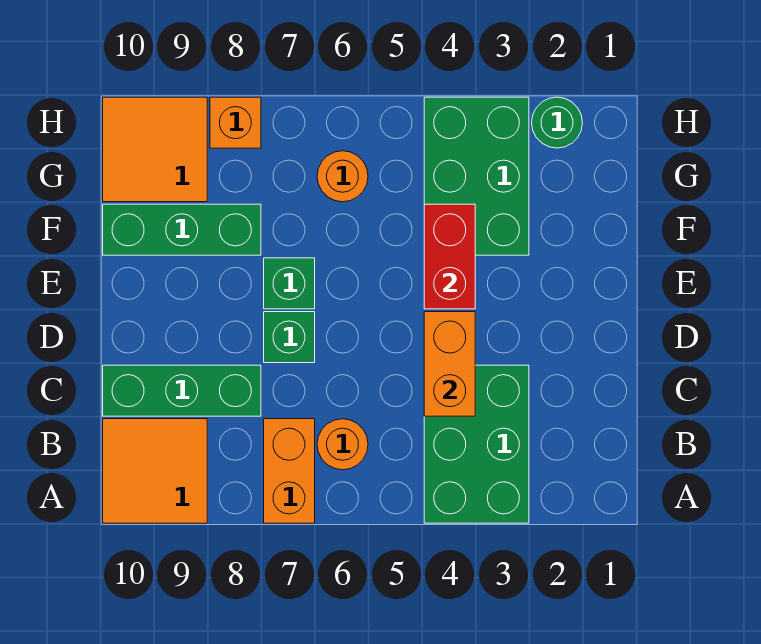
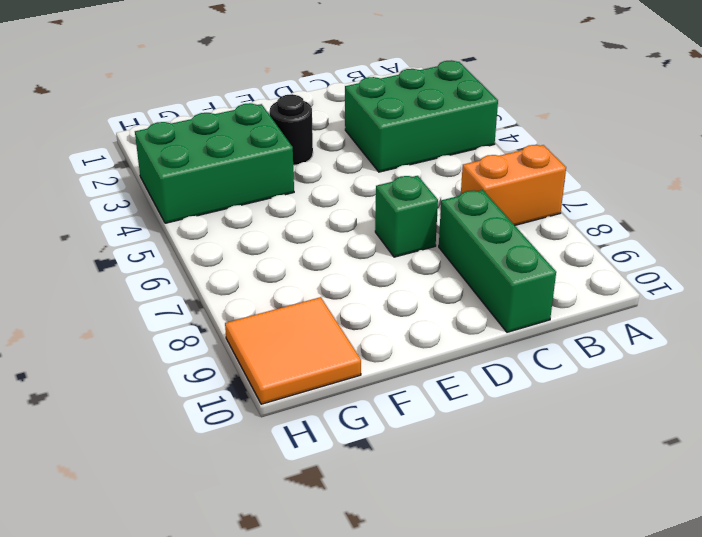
black round brick E3 level 1 -> none
none -> orange tile A9:B10 level 1
none -> orange round brick B6 level 1
none -> green brick E7 level 1

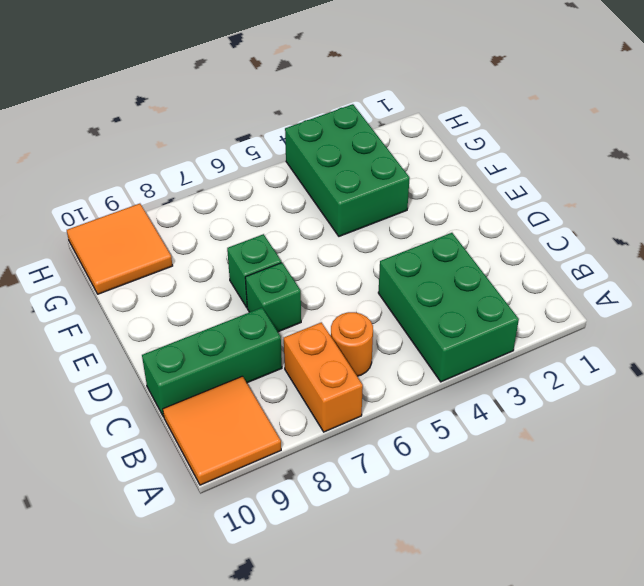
none -> green brick F8:F10 level 1
none -> orange round brick G6 level 1
none -> green round brick H2 level 1

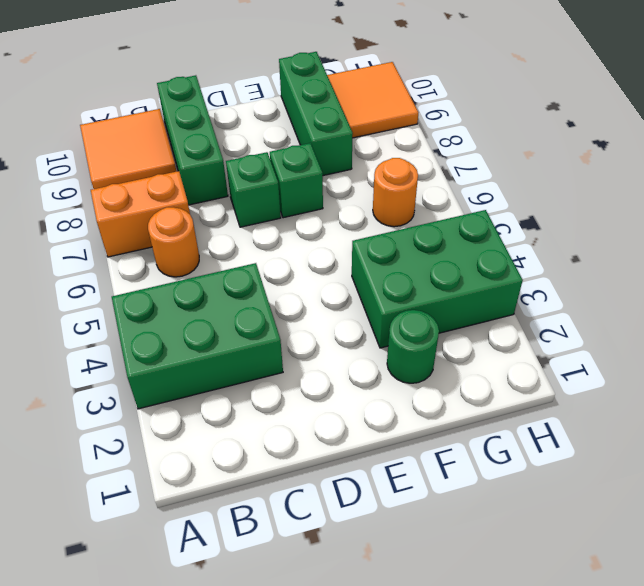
green round brick F2 level 1 -> green round brick H2 level 1
none -> orange brick H8 level 1
none -> orange brick C4:D4 level 2
none -> red brick E4:F4 level 2

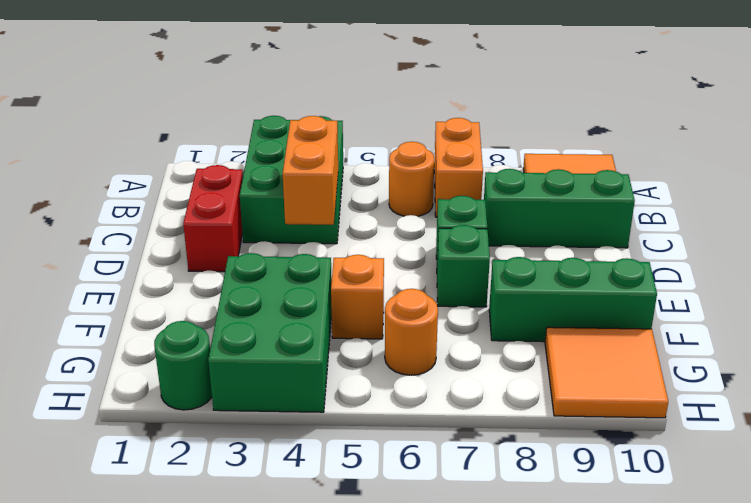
red brick C2:D2 level 1 -> red brick E4:F4 level 2
orange brick F5 level 1 -> orange brick H8 level 1

